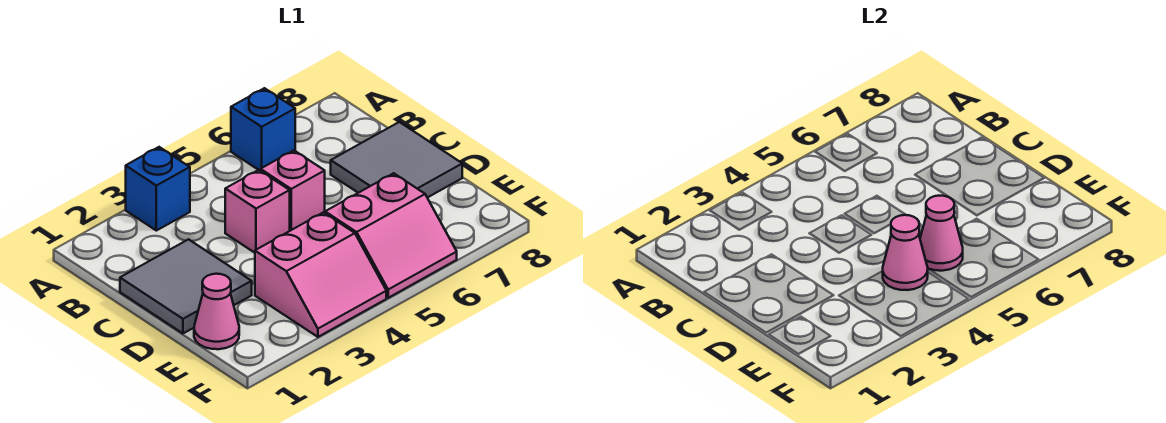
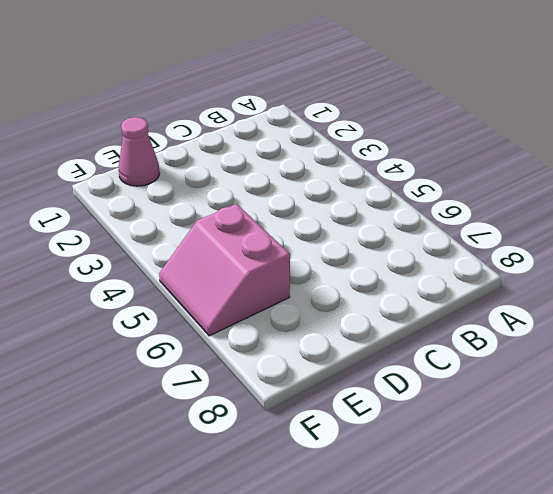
none -> blue brick A3 level 1
none -> blue brick A6 level 1

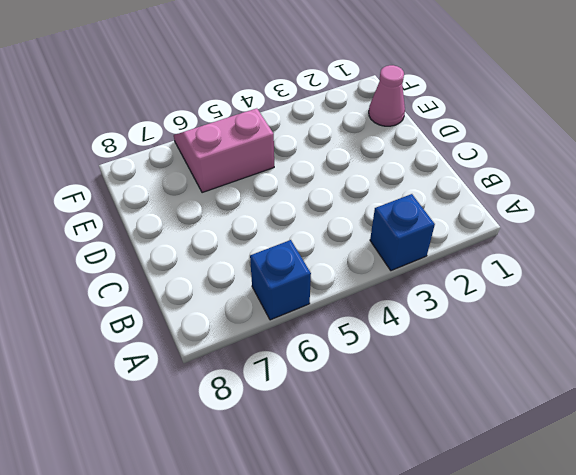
none -> grey tile C1:D2 level 1
none -> pink brick C4 level 1

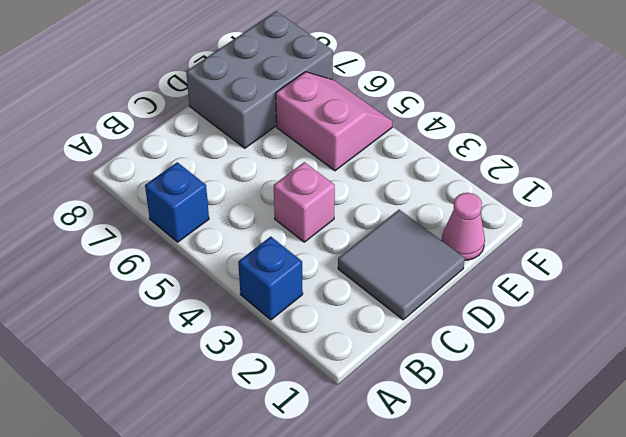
grey brick D7:F8 level 1 -> grey tile C7:D8 level 1
none -> pink brick C5 level 1
none -> pink slope E3:F4 level 1 top E

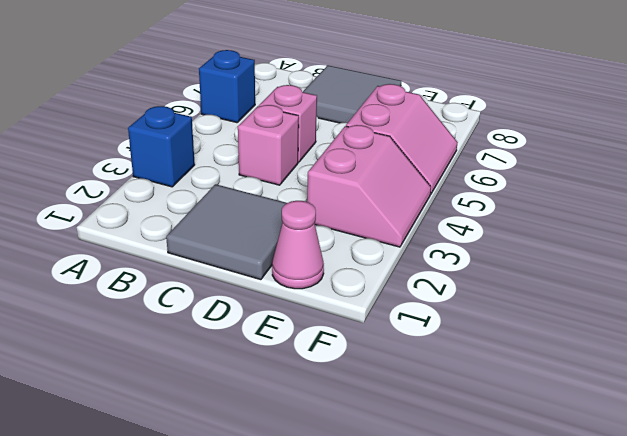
none -> pink cone E4 level 2
none -> pink cone E5 level 2

